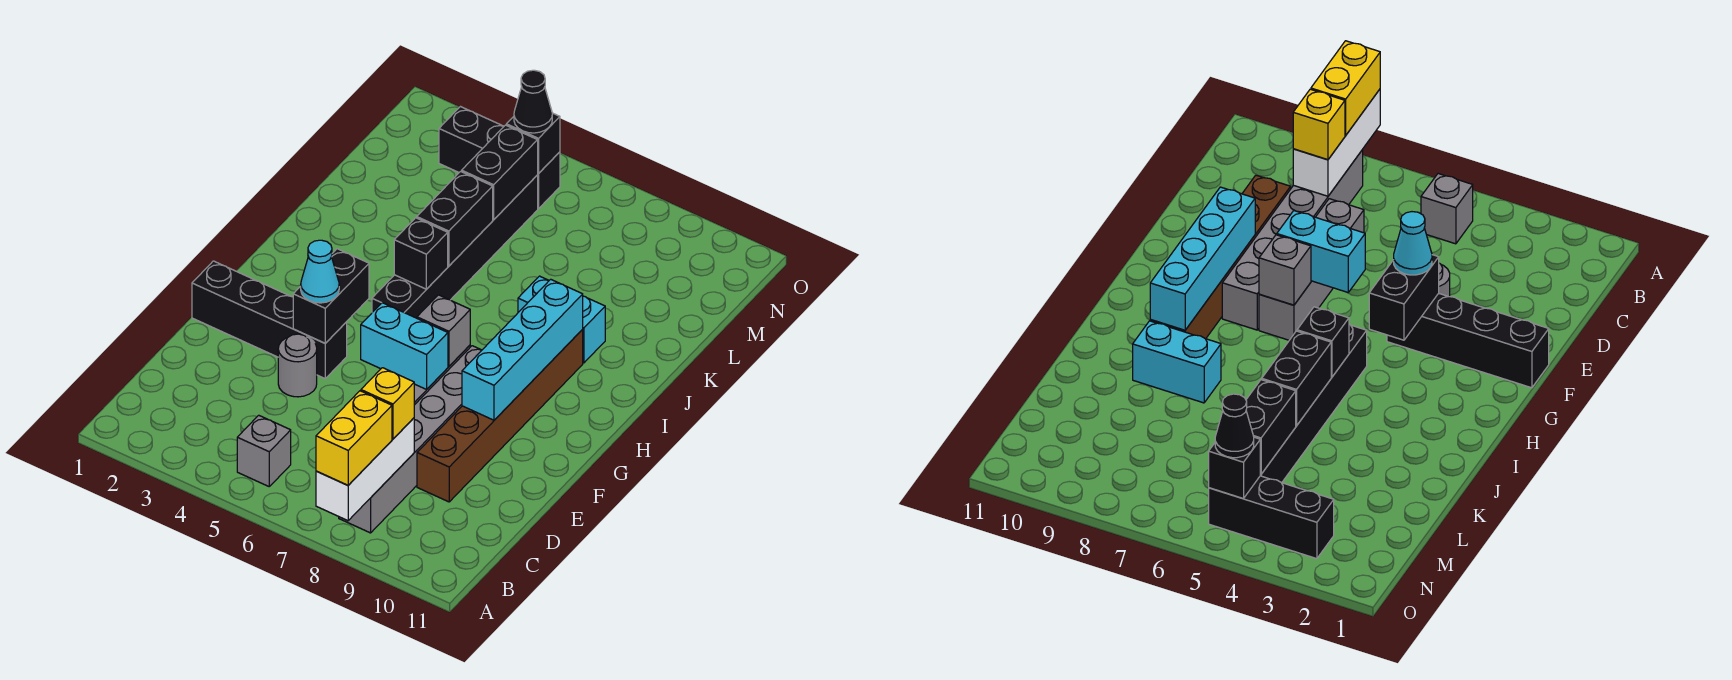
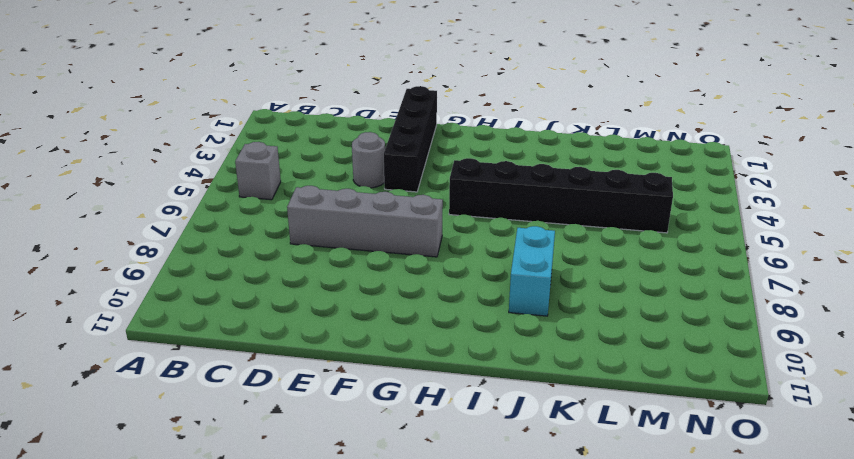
none -> grey brick B8:G8 level 1
none -> brown brick D9:I9 level 1
none -> black brick N3:N5 level 1

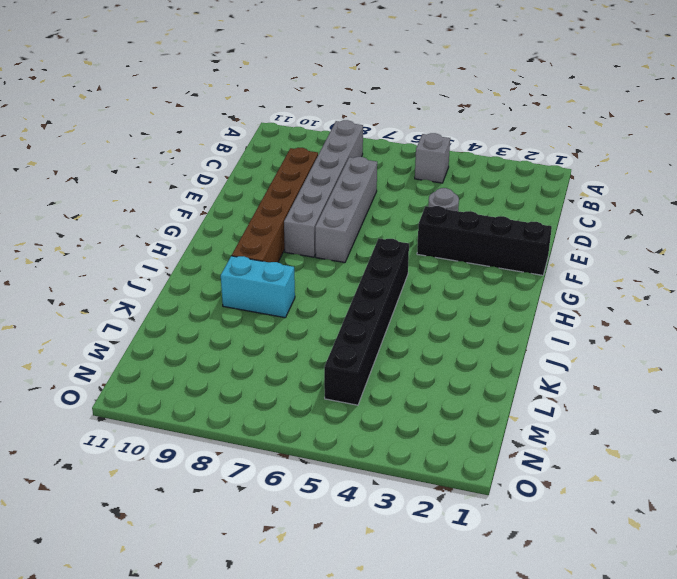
none -> black brick N3:N5 level 1
none -> white brick A8:C8 level 2
none -> black brick F4:G4 level 2

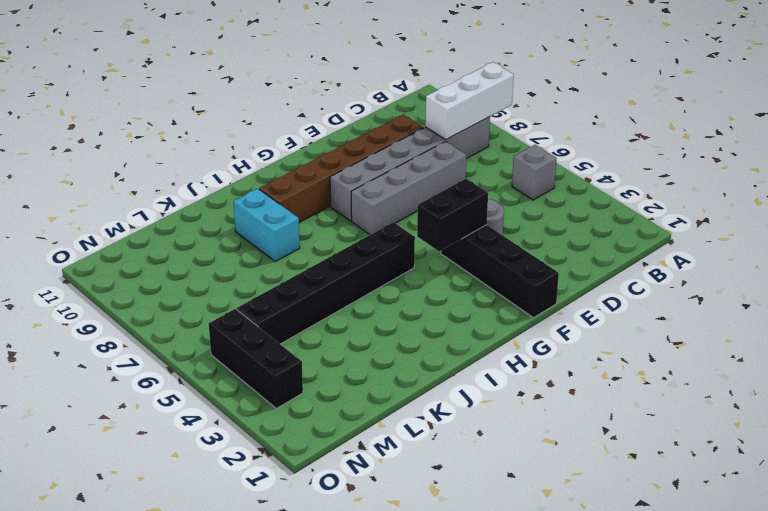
none -> cyan brick F6:F7 level 2
none -> cyan brick F9:I9 level 2
none -> grey brick G7 level 2

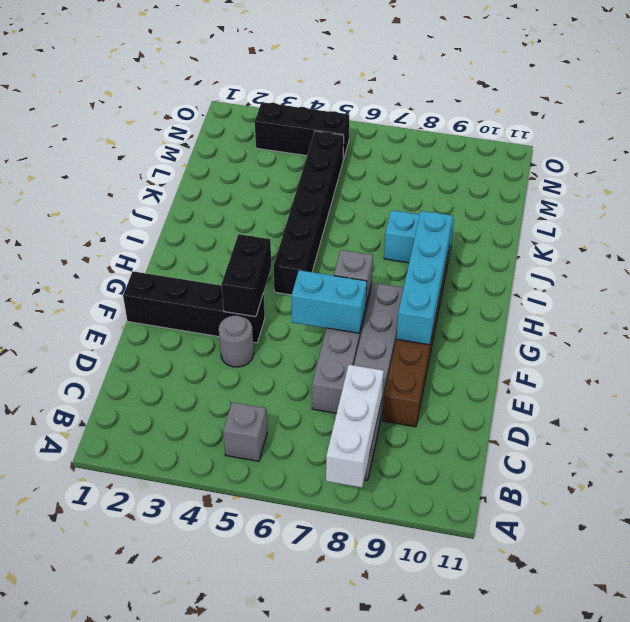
none -> black brick I5 level 2
none -> black brick J5:K5 level 2
none -> black brick L5:M5 level 2

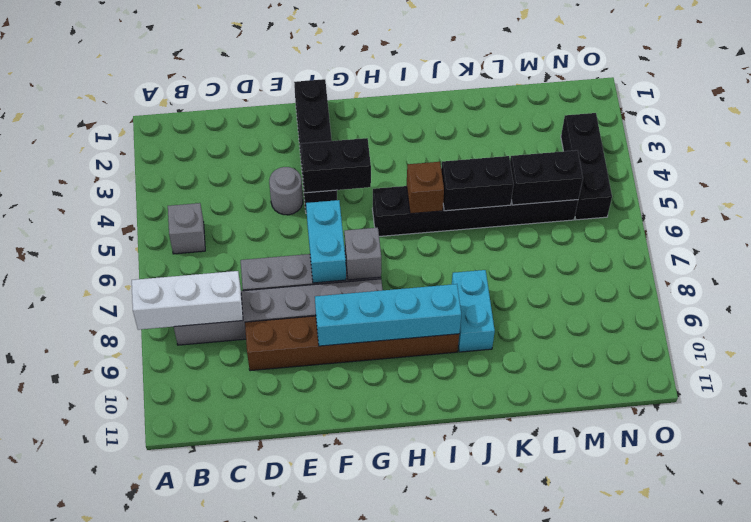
brown brick I5 level 2 -> black brick I5 level 2
none -> black brick N5 level 2
none -> yellow brick A8:B8 level 3
none -> yellow brick C8 level 3

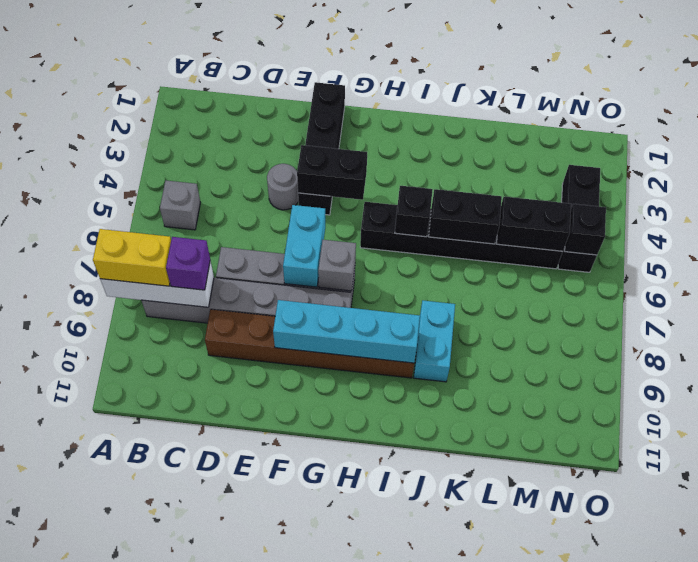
purple brick C8 level 3 -> yellow brick C8 level 3
none -> cyan cone F4 level 3
none -> black cone N5 level 3

